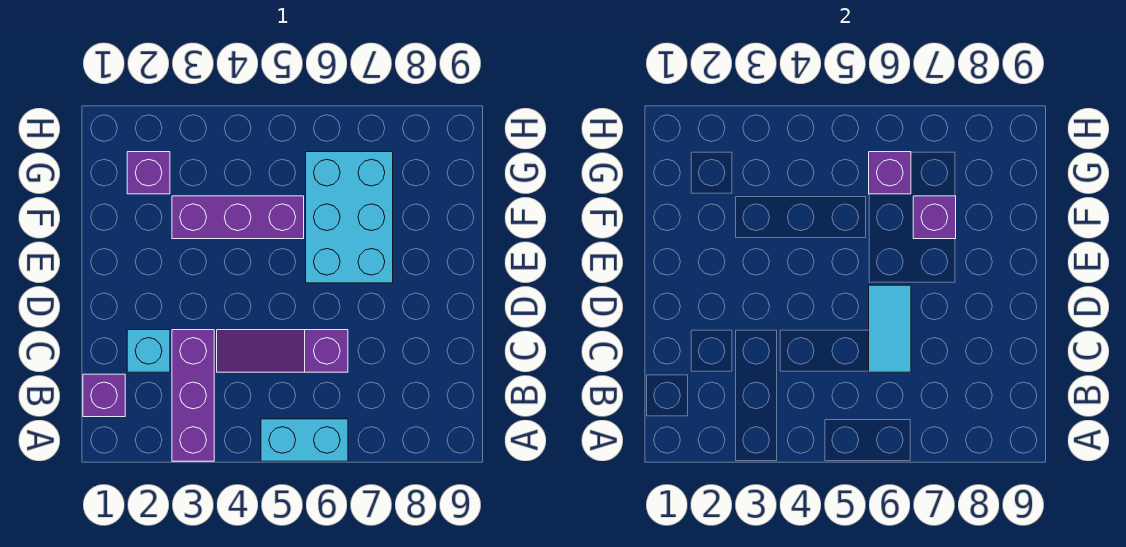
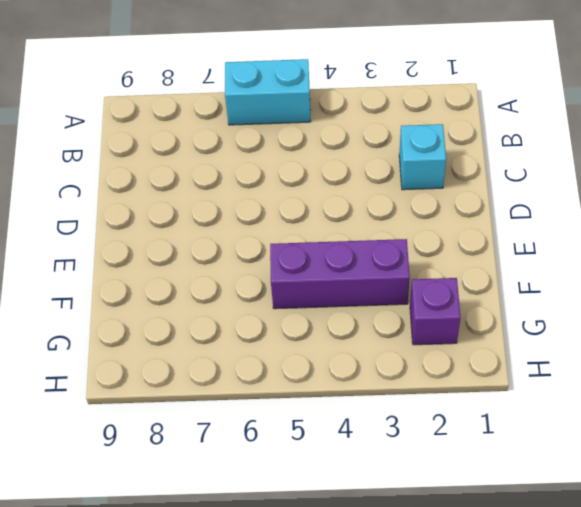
none -> purple brick A3:C3 level 1
none -> purple brick B1 level 1

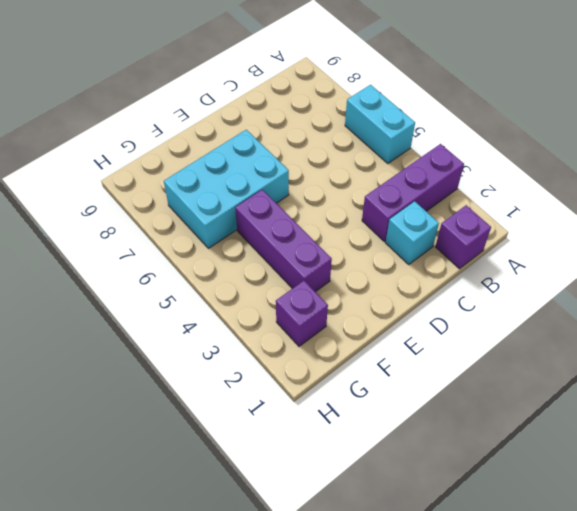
none -> purple slope C4:C6 level 1 top 6
none -> cyan tile C6:D6 level 2

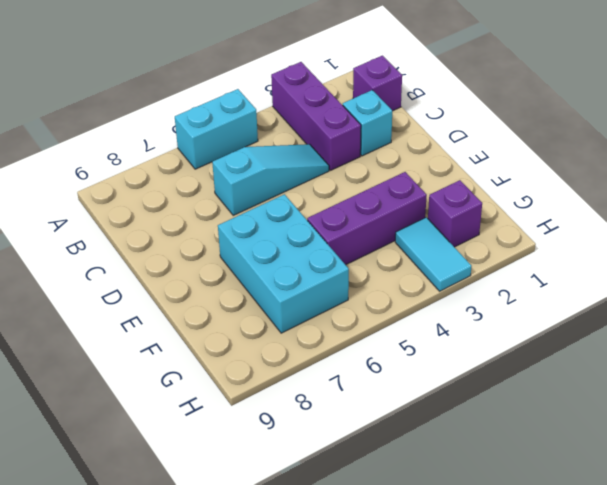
cyan slope C4:C6 level 1 top 6 -> purple slope C4:C6 level 1 top 6
cyan tile G3:H3 level 1 -> cyan tile C6:D6 level 2
none -> purple brick F7 level 2
none -> purple brick G6 level 2

